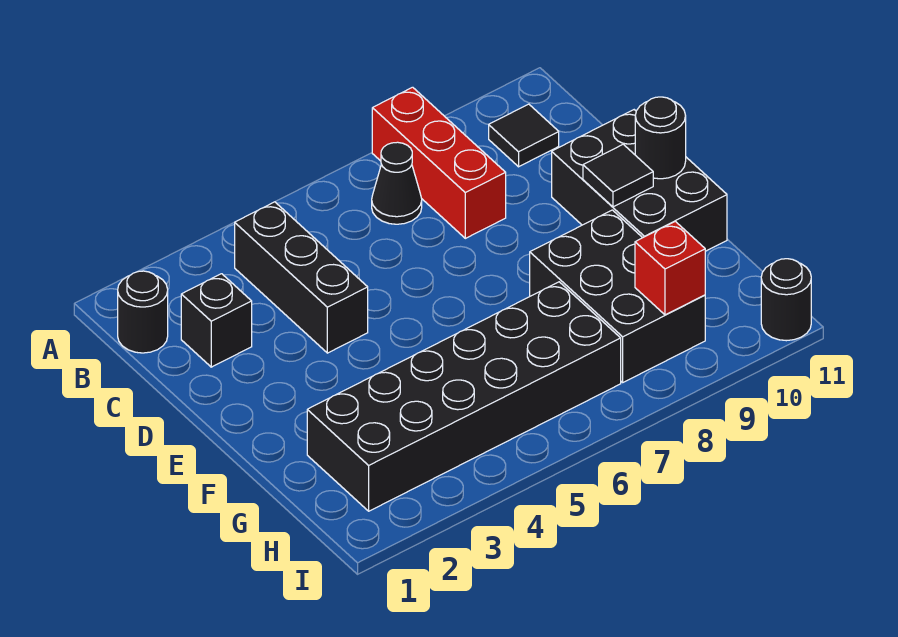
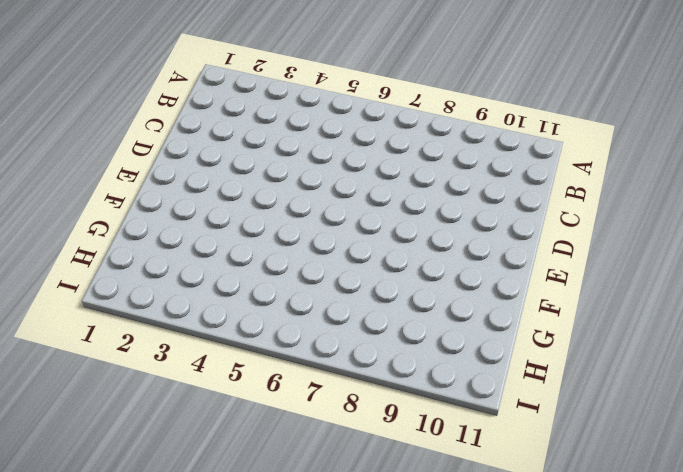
none -> red brick A8:C8 level 1
none -> black round brick B1 level 1
none -> black brick B4:D4 level 1

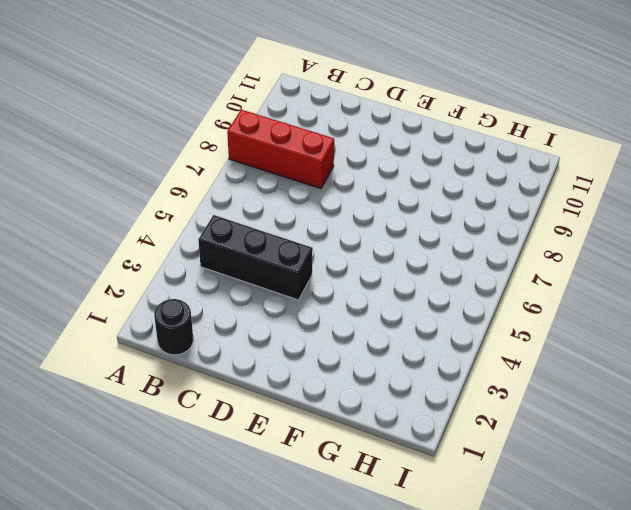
none -> black cone B7 level 1
none -> black tile B10 level 1
none -> black brick C2 level 1

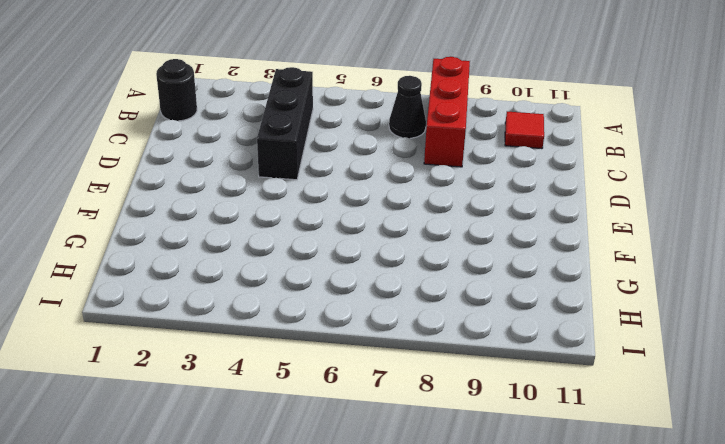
red tile B10 level 1 -> black tile B10 level 1
none -> black brick C2 level 1
none -> black brick D10:F11 level 1
none -> black brick F8:H9 level 1

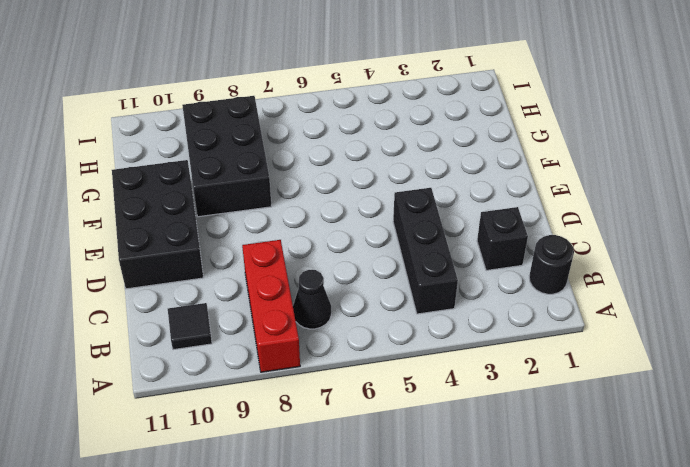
none -> black brick G2:H7 level 1
none -> black round brick I11 level 1
none -> black tile E10 level 2

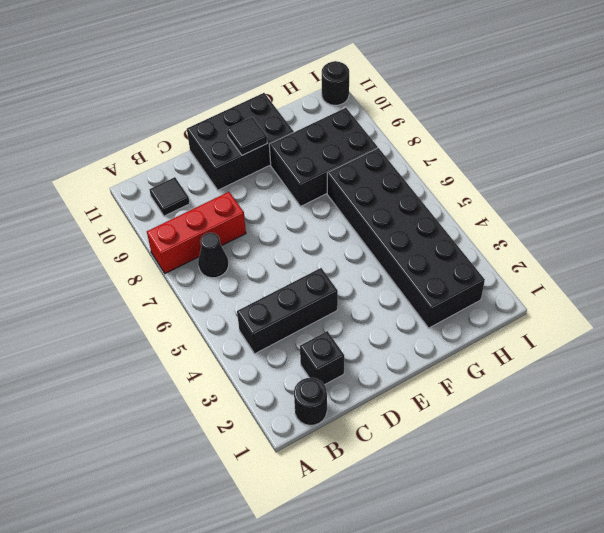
none -> black round brick E11 level 2
none -> red brick H9 level 2

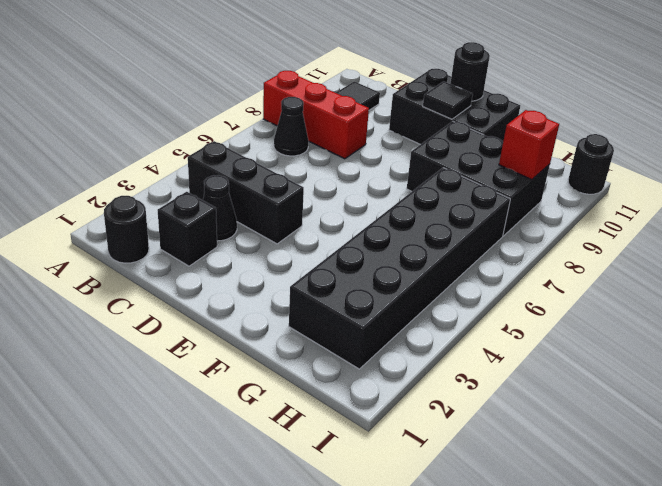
black cone C3 level 1 -> none

